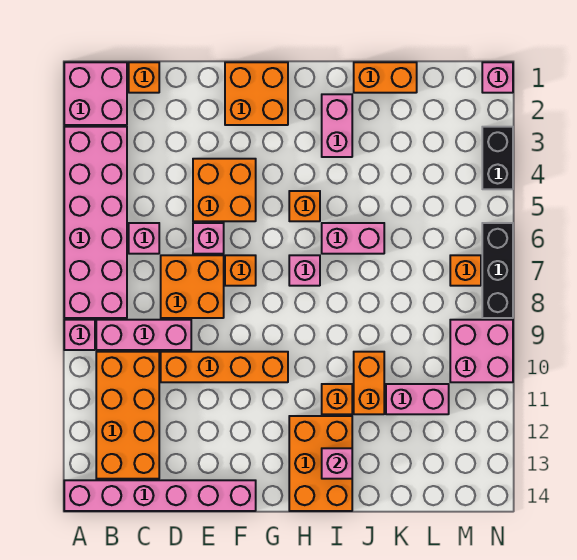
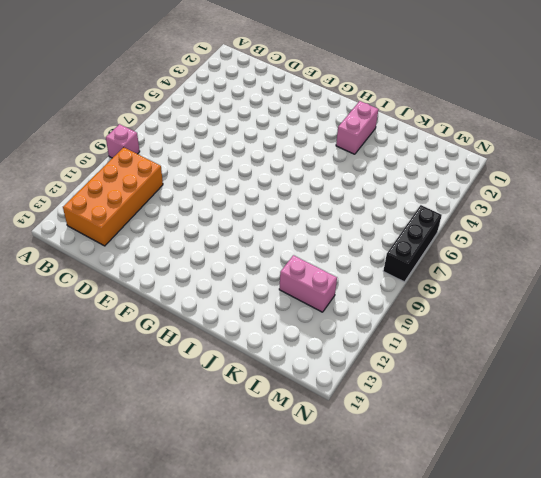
none -> pink brick A1:B2 level 1
none -> pink brick A3:B8 level 1
none -> pink brick A14:F14 level 1

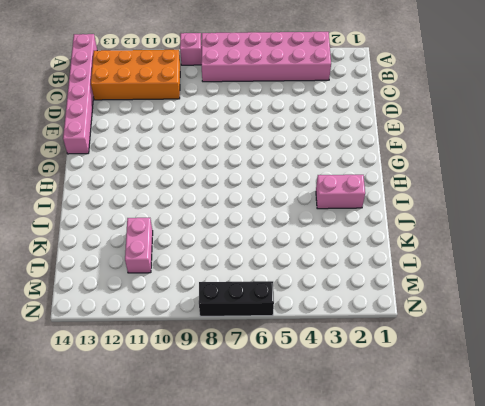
none -> pink brick A1:B2 level 1
none -> pink brick B9:D9 level 1
none -> orange brick C1 level 1

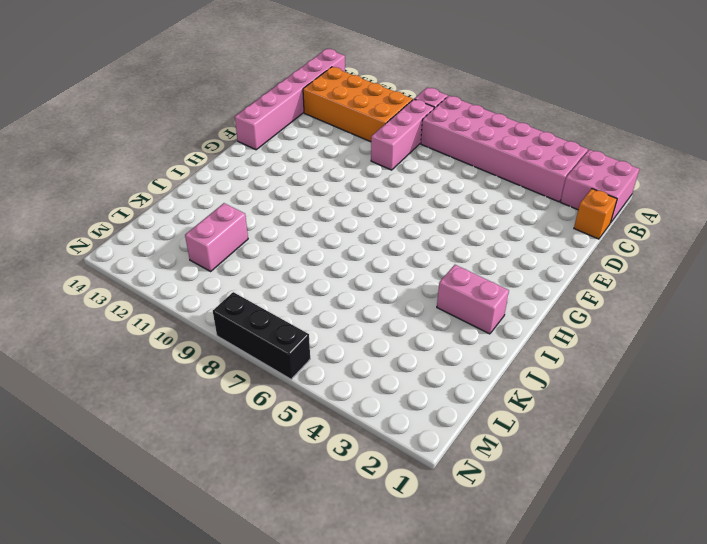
none -> pink brick C6 level 1
none -> orange brick D7:E8 level 1
none -> orange brick D10:G10 level 1

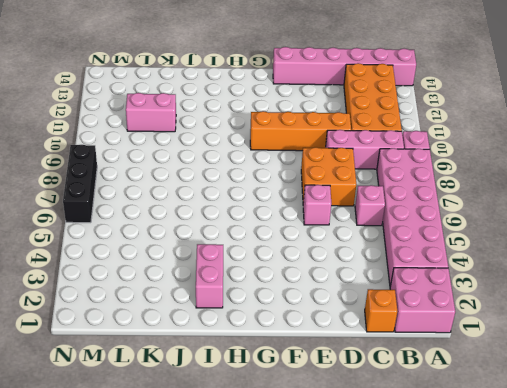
none -> orange brick E4:F5 level 1
none -> orange brick F1:G2 level 1
none -> orange brick F7 level 1

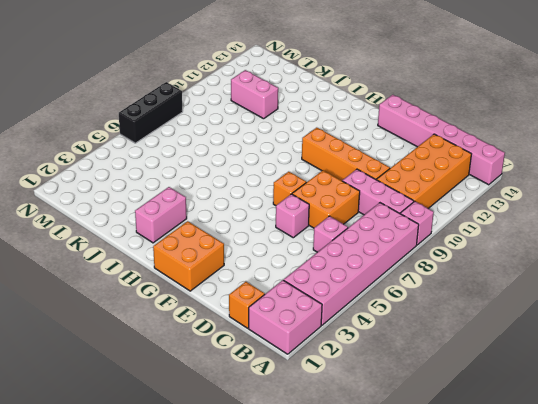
none -> orange brick E4:F5 level 1
none -> orange brick H5 level 1
none -> pink brick H7 level 1

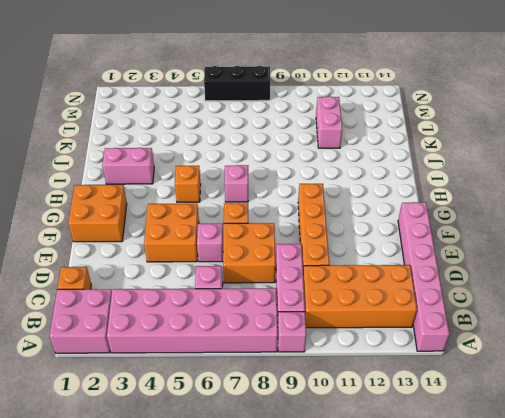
none -> orange brick H12:I14 level 1
none -> pink brick I6:J6 level 1
none -> orange brick I11 level 1

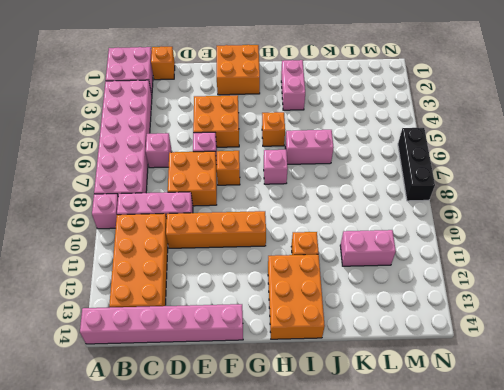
none -> orange brick J1:K1 level 1
none -> orange brick J10:J11 level 1
none -> orange brick M7 level 1

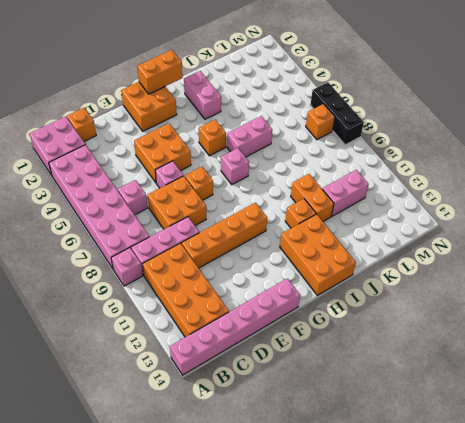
orange brick G1:H1 level 2 -> orange brick J1:K1 level 1
none -> pink brick M9:N10 level 1
none -> pink brick N1 level 1
none -> black brick N3:N4 level 1

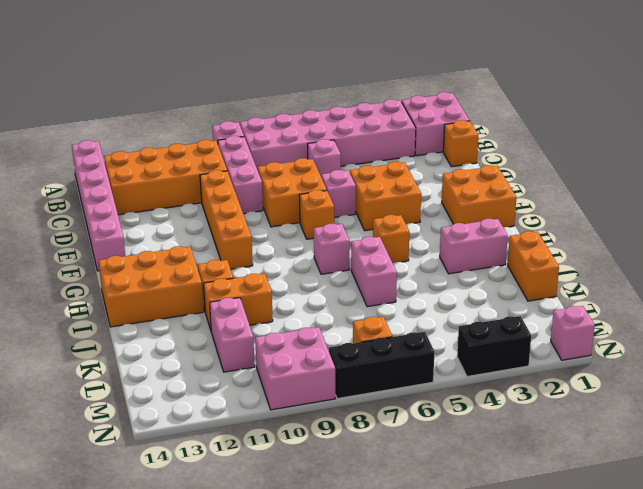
none -> pink brick I13 level 2

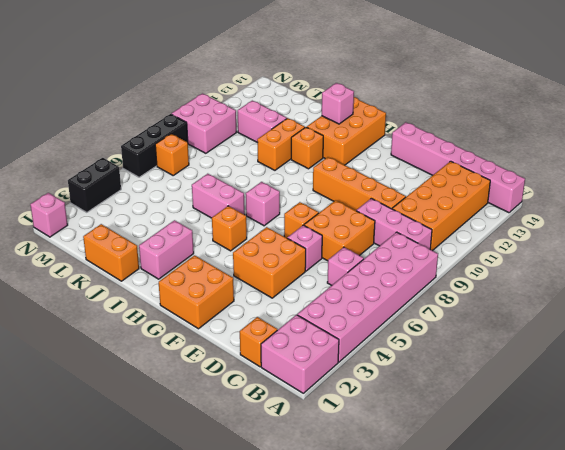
none -> pink brick A9 level 1

